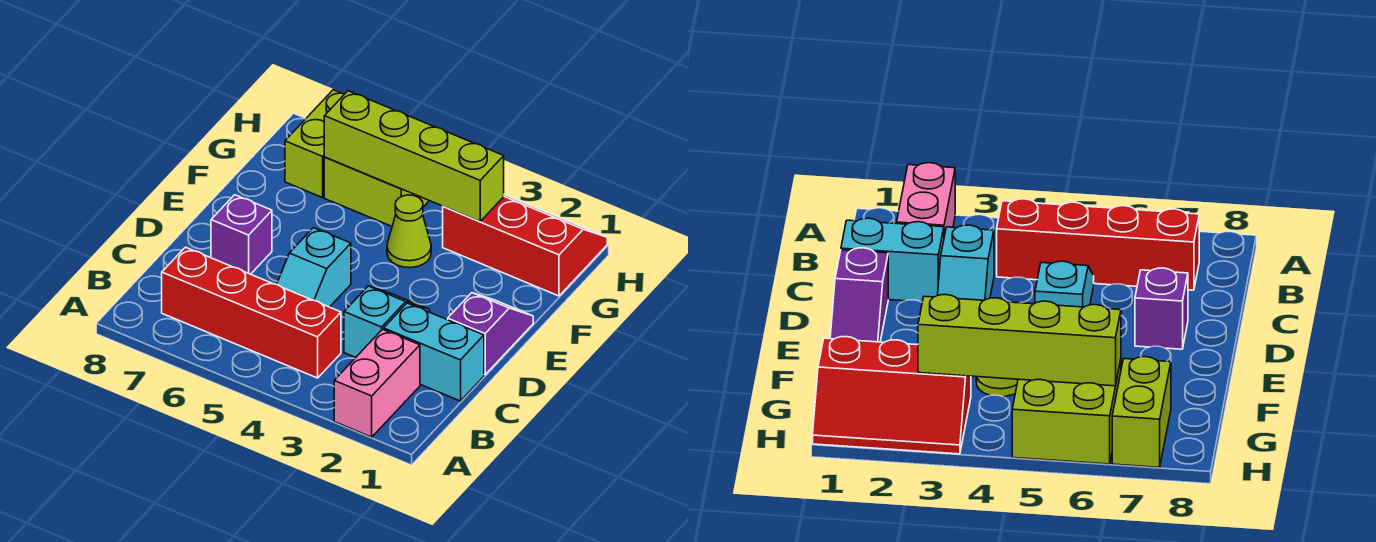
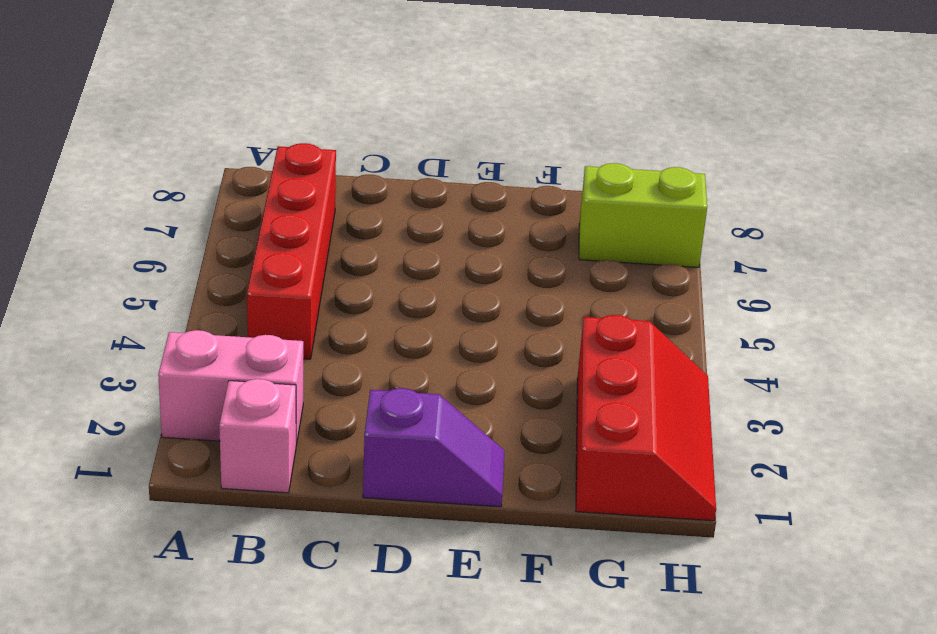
pink brick B1 level 1 -> none
none -> cyan brick C1:C2 level 1
none -> cyan slope C3:D3 level 1 top C
none -> cyan slope C5:D5 level 1 top D

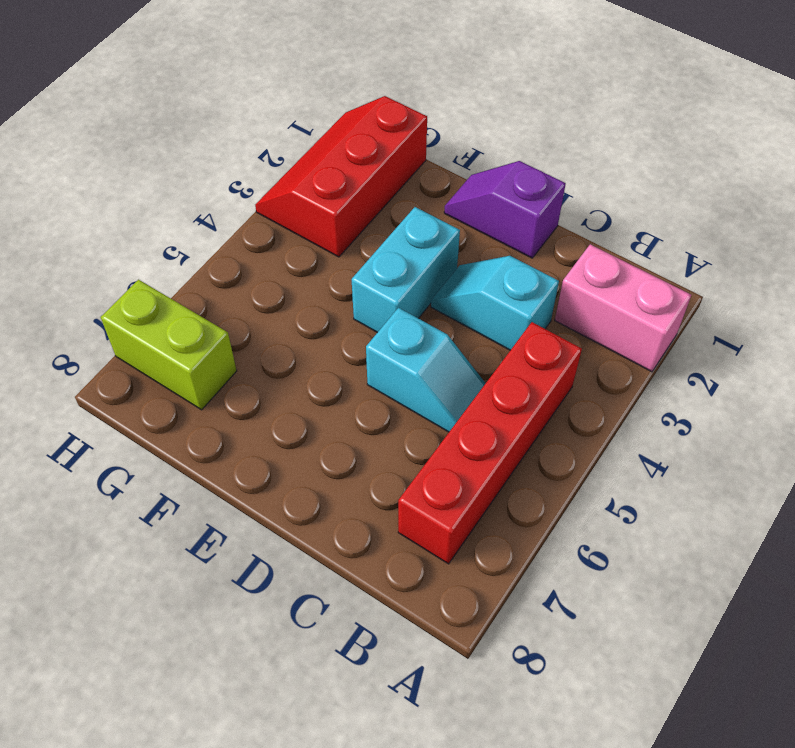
cyan brick E3:E4 level 1 -> cyan brick C1:C2 level 1
none -> purple brick D7 level 1
none -> lime cone F4 level 1
none -> lime brick G5:H6 level 1

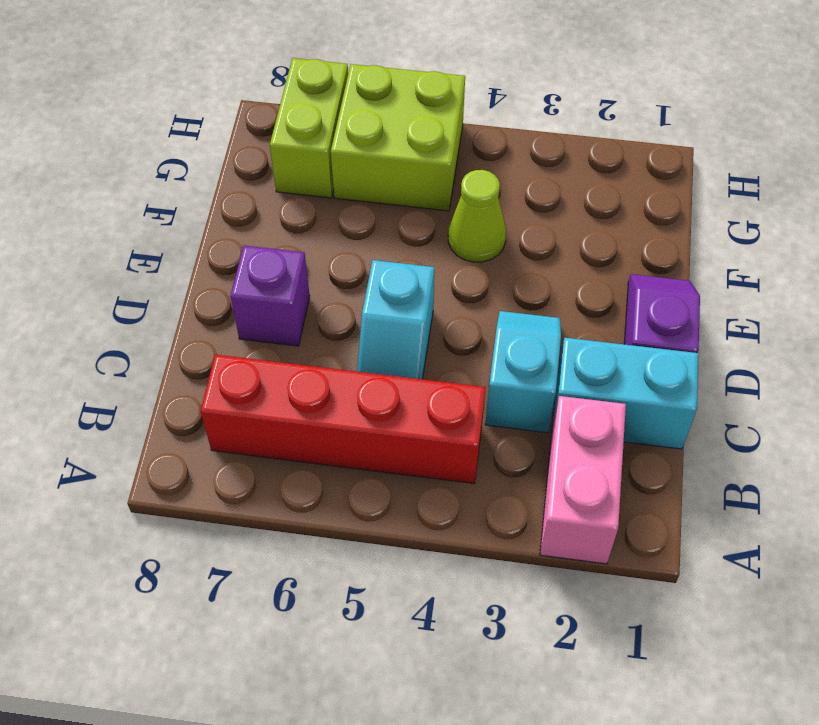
none -> red slope G1:H3 level 1 top G
none -> lime brick G3:G6 level 2

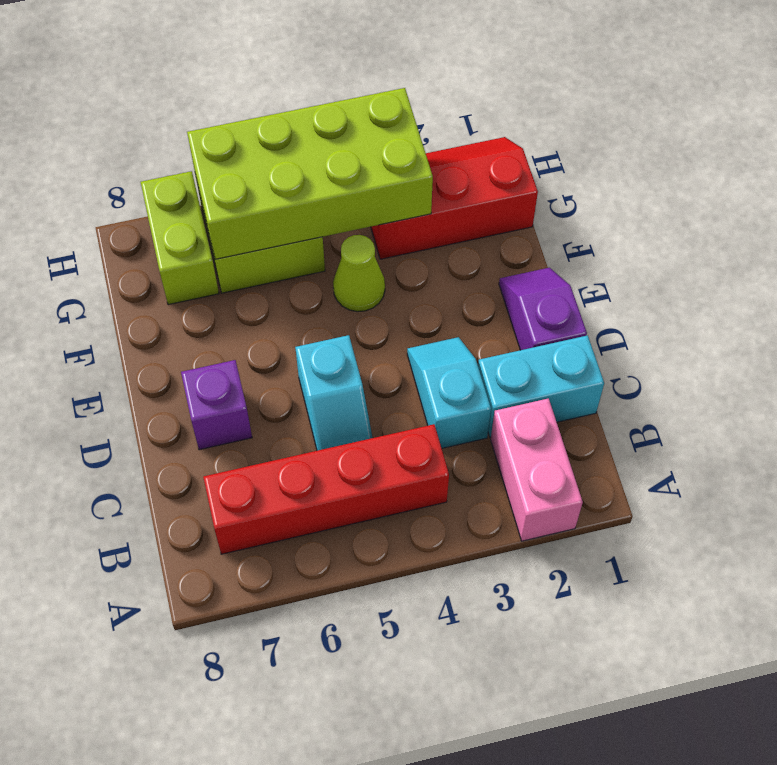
lime brick G3:H6 level 2 -> lime brick G3:G6 level 2

